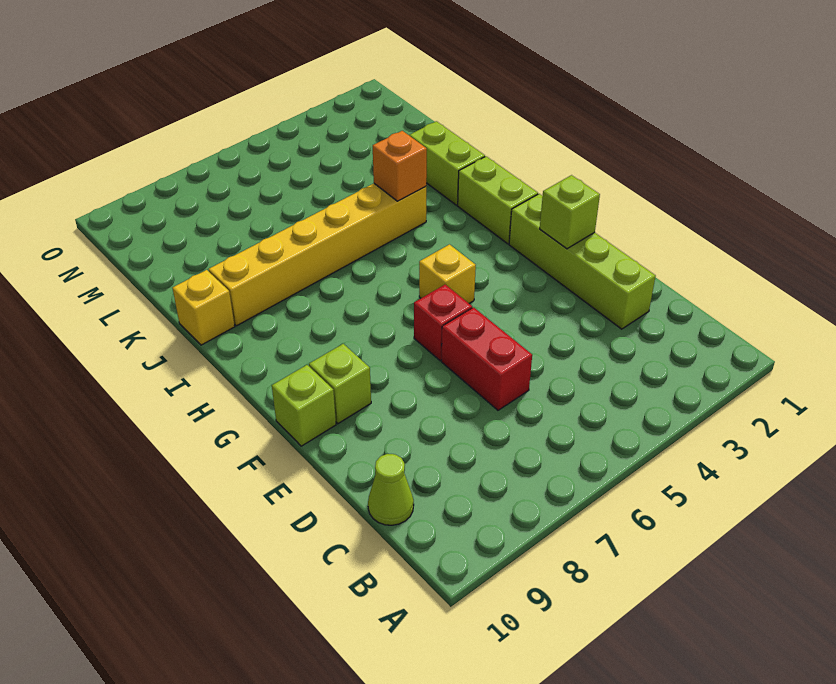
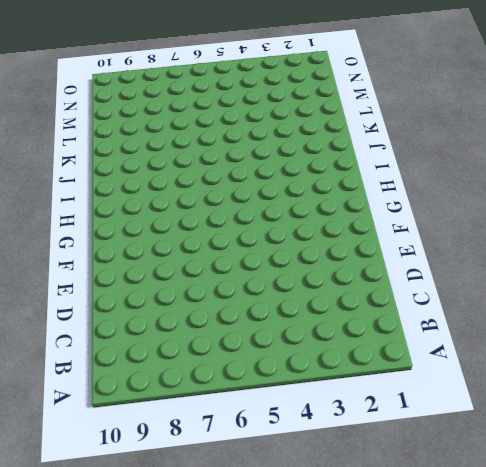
none -> lime cone C10 level 1
none -> lime brick D2:G2 level 1
none -> red brick D6:E6 level 1

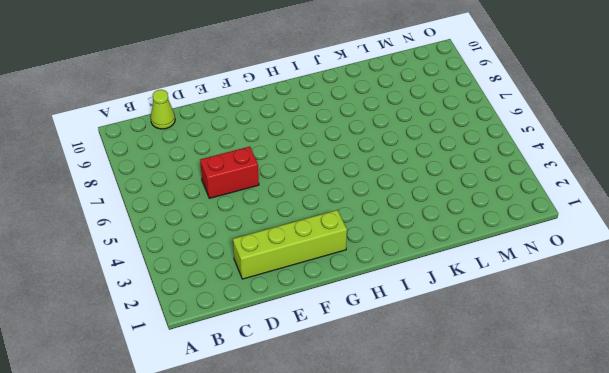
none -> red brick F6 level 1
none -> lime brick F9 level 1
none -> lime brick F10 level 1

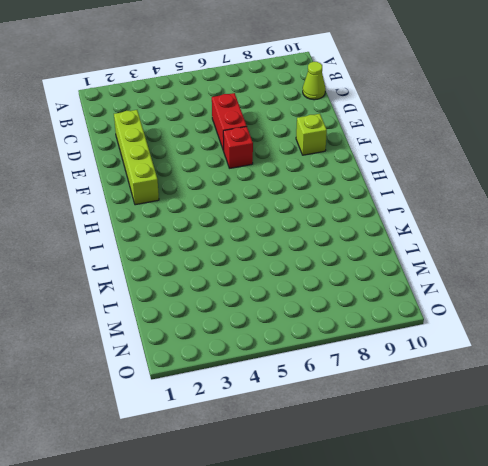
none -> lime brick F10 level 1
none -> yellow brick G5 level 1
none -> lime brick H2:I2 level 1

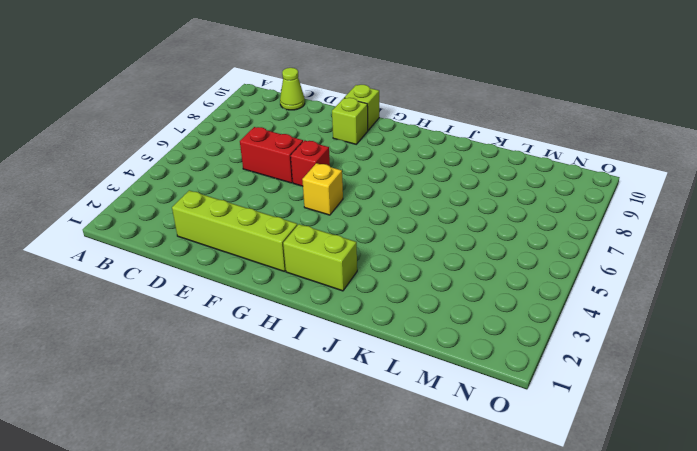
none -> lime brick J2:K2 level 1
none -> yellow brick J4:J9 level 1
none -> yellow brick J10 level 1

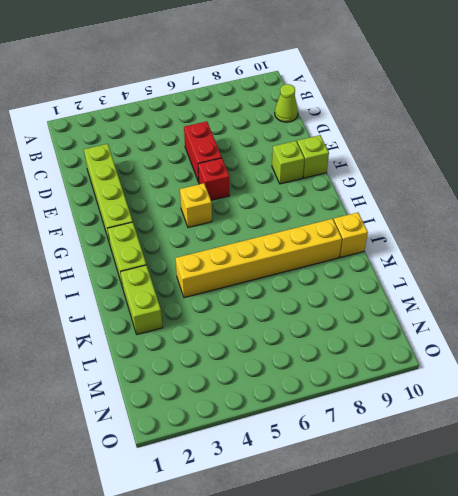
none -> lime brick F2 level 2
none -> orange brick J4 level 2

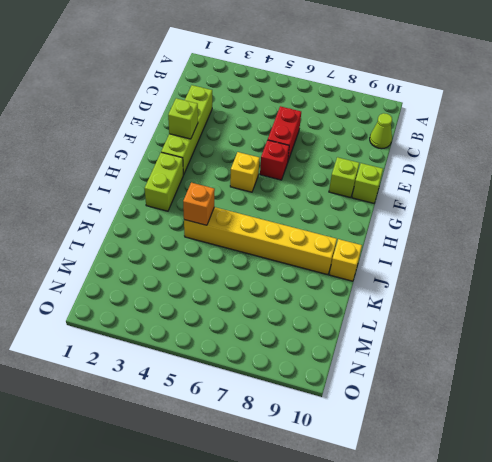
none -> lime brick J2:K2 level 1

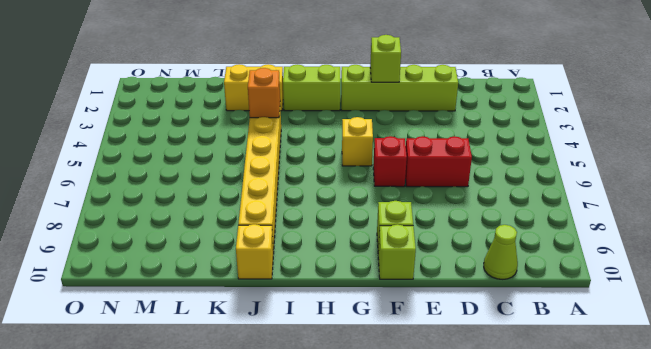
yellow brick J2:K2 level 1 -> lime brick J2:K2 level 1

